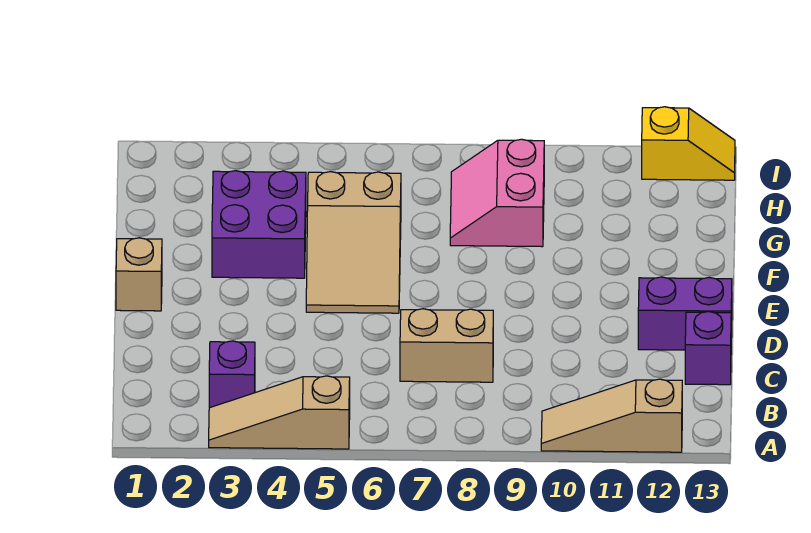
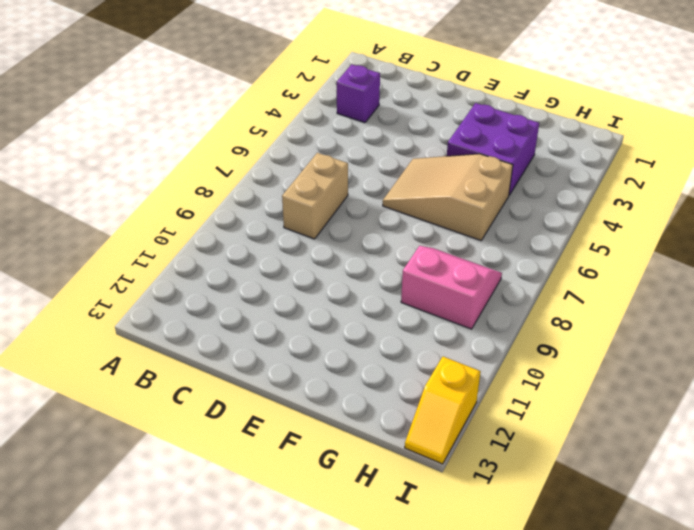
none -> tan slope A3:A5 level 1 top 5
none -> tan slope A10:A12 level 1 top 12

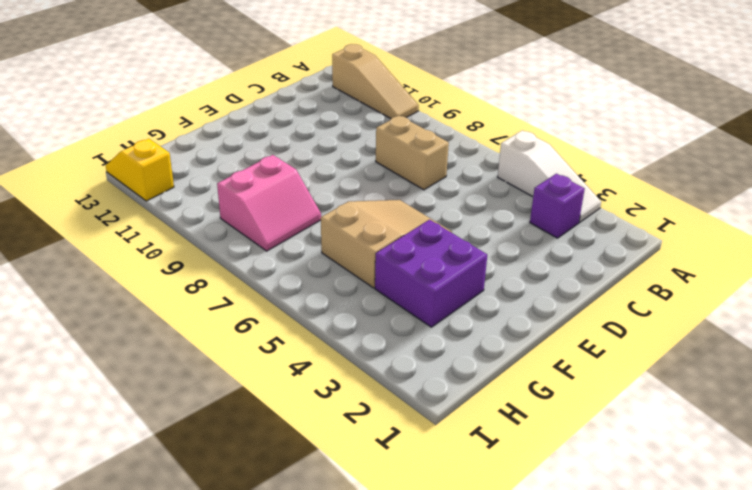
white slope A3:A5 level 1 top 5 -> tan slope A3:A5 level 1 top 5
none -> purple brick C13 level 1
none -> purple brick D12:D13 level 1

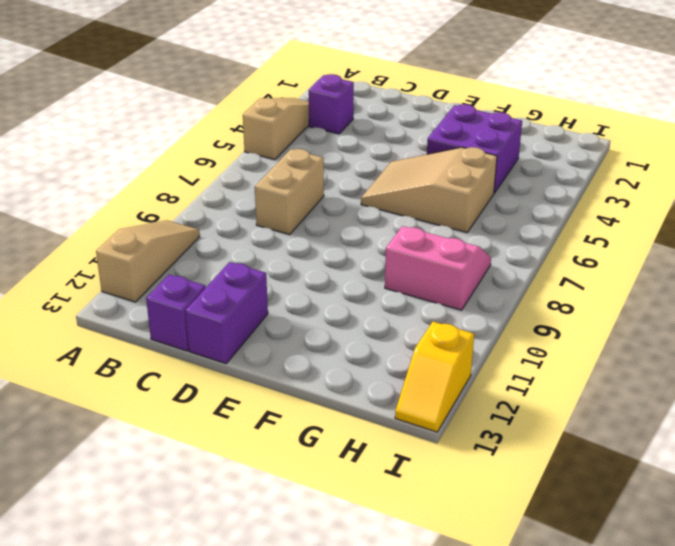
none -> tan brick E1 level 1

